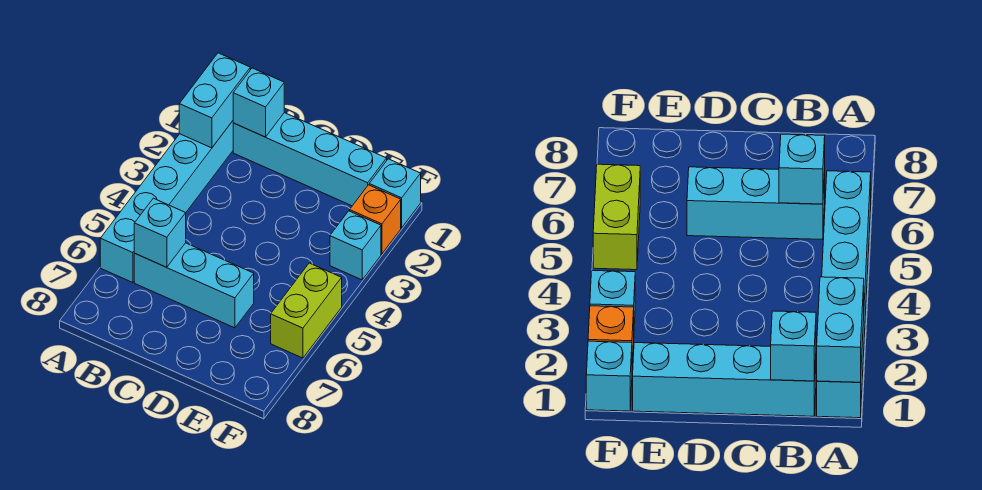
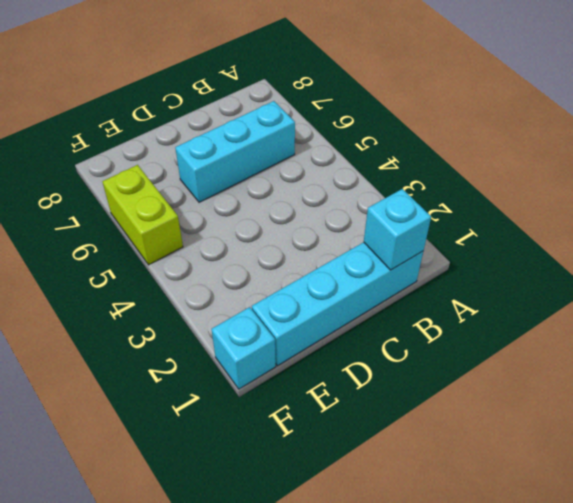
none -> cyan brick A1:A6 level 1
none -> orange brick F2 level 1

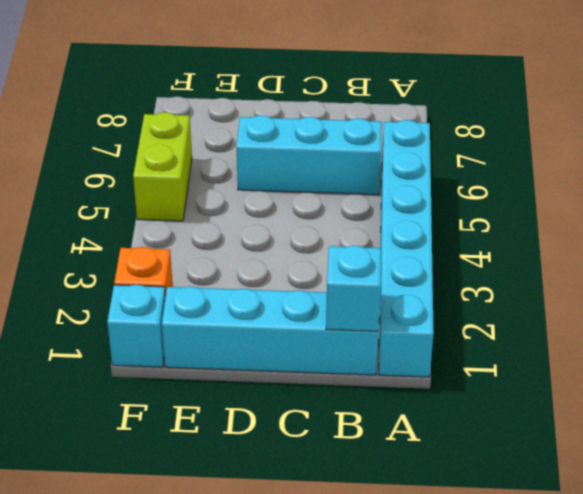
none -> cyan brick F3 level 1
none -> cyan brick A1:A2 level 2

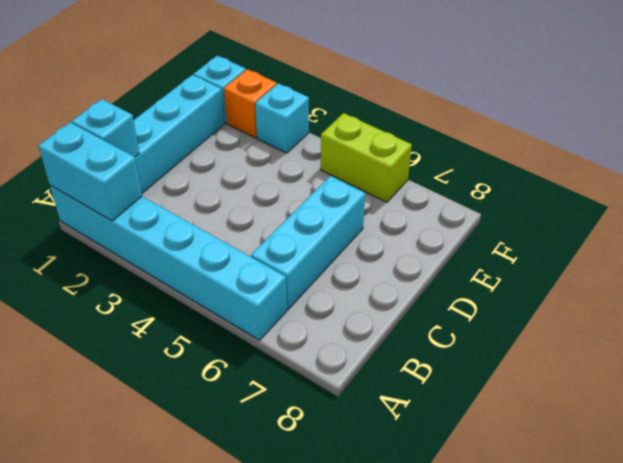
none -> cyan brick B6 level 2

